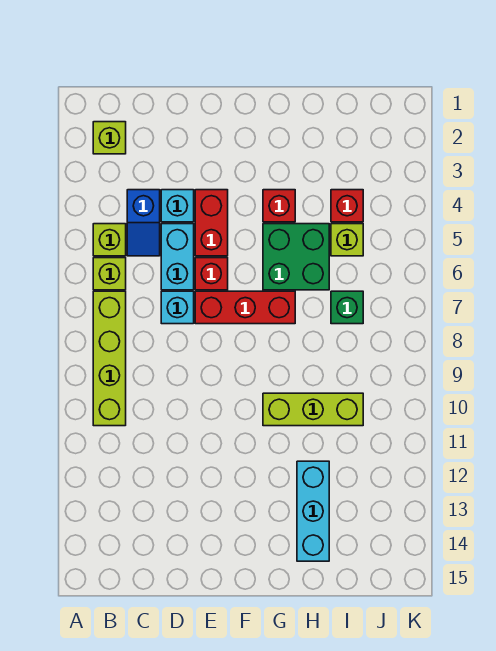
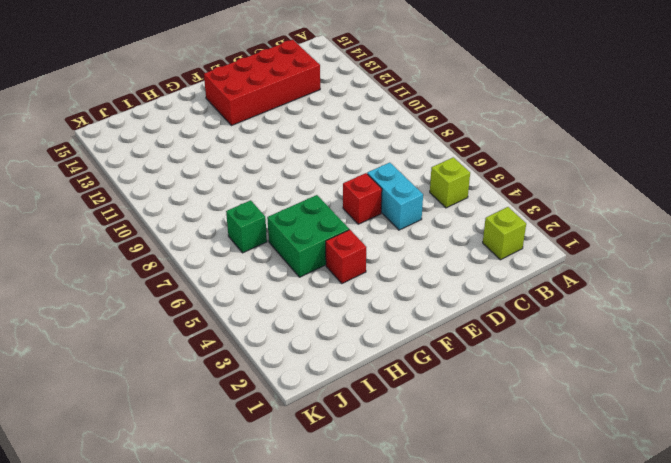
red brick C13:F14 level 1 -> none
none -> lime brick B6 level 1
none -> lime brick B7:B10 level 1
none -> blue slope C4:C5 level 1 top 4

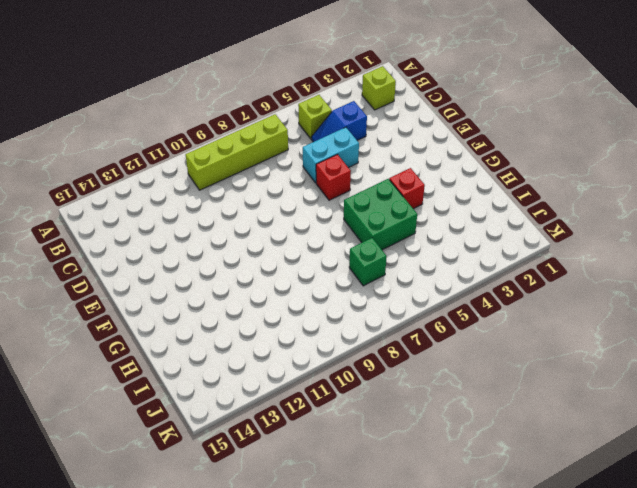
none -> lime brick B6 level 1
none -> cyan brick D4 level 1
none -> cyan brick D7 level 1

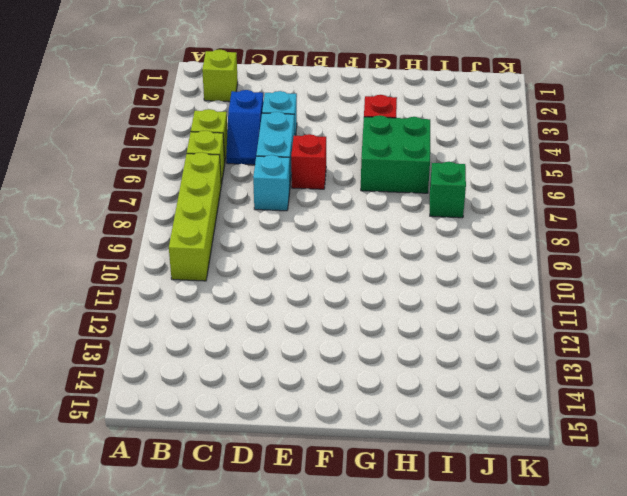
none -> red brick E4:E5 level 1
none -> red brick E7:G7 level 1
none -> lime brick G10:I10 level 1

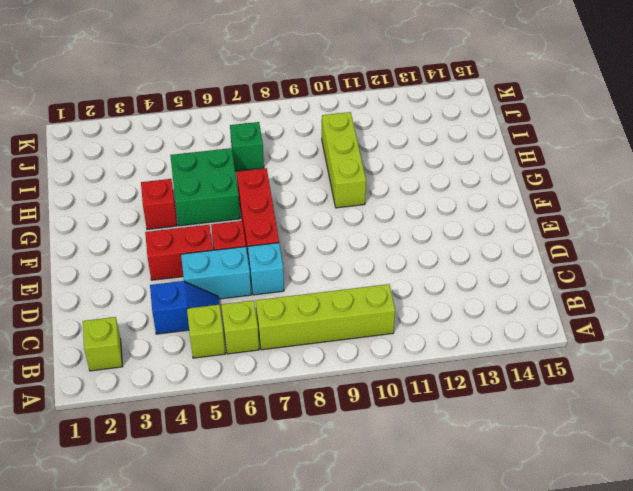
none -> cyan brick D4 level 1
none -> cyan brick H12:H14 level 1
none -> red brick I4 level 1

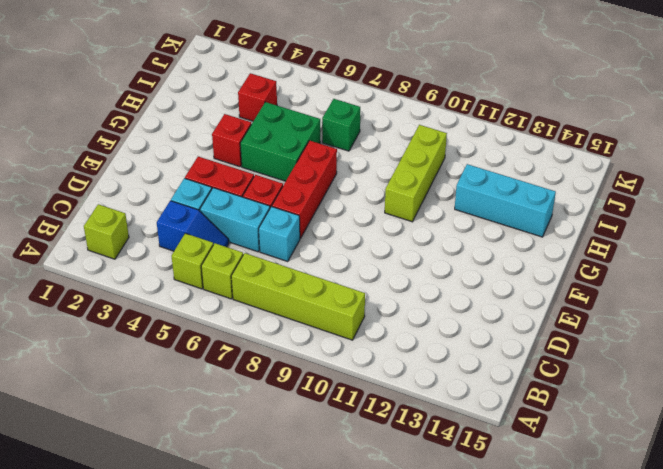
none -> lime brick I5 level 1

